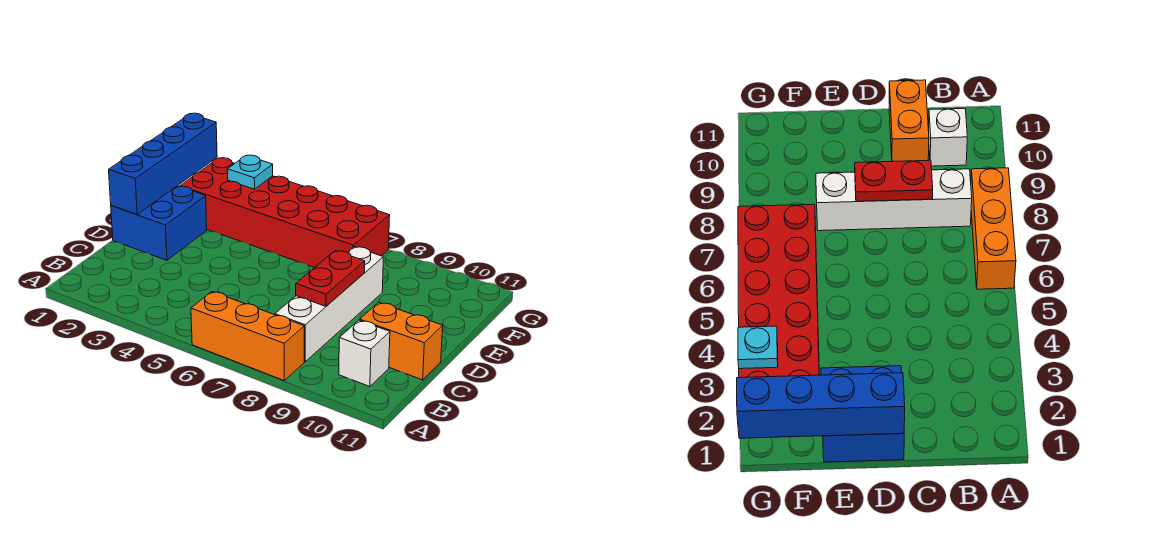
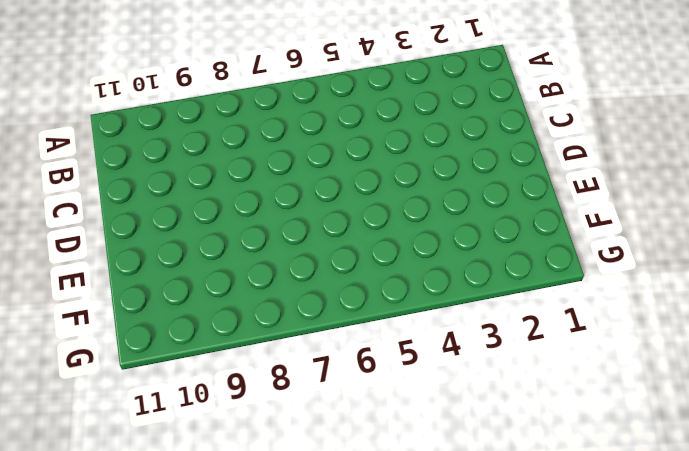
none -> orange brick A6:A8 level 1
none -> white brick B8:E8 level 1

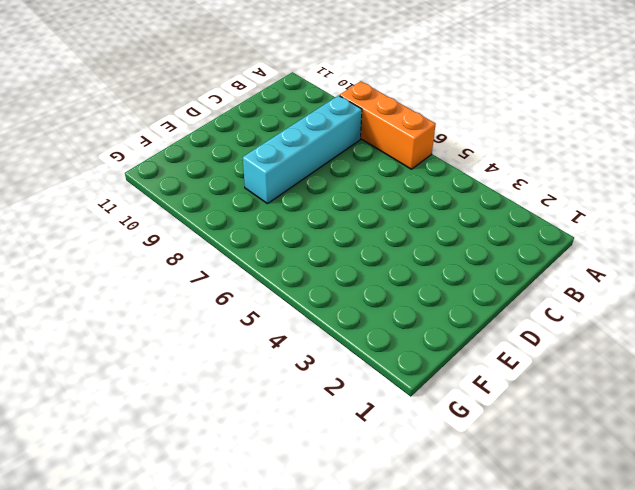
cyan brick B8:E8 level 1 -> white brick B8:E8 level 1
none -> white brick B10 level 1
none -> orange brick C10:C11 level 1

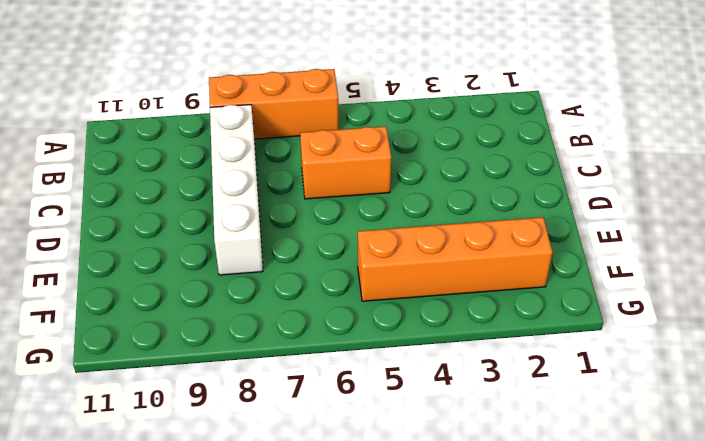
orange brick C5:C6 level 1 -> orange brick C10:C11 level 1
orange brick F2:F5 level 1 -> red brick F2:G7 level 1
none -> white brick B10 level 1
none -> blue brick D1:E2 level 1

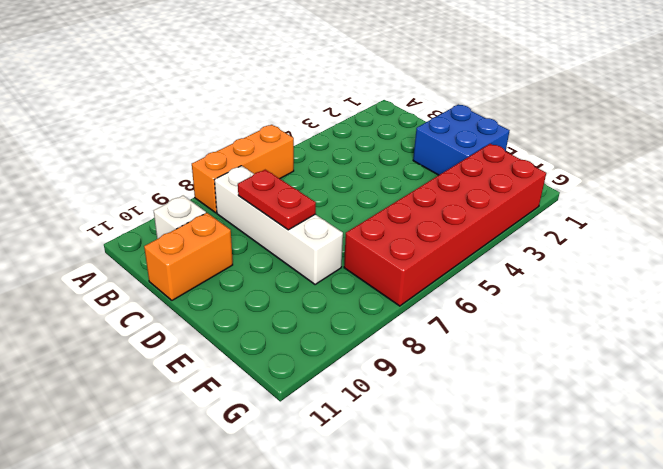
none -> blue brick D1:G1 level 2
none -> cyan plate G3 level 2

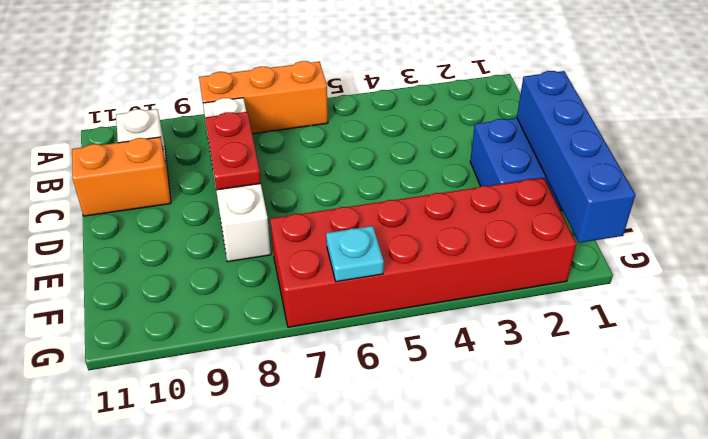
cyan plate G6 level 2 -> cyan plate G3 level 2

